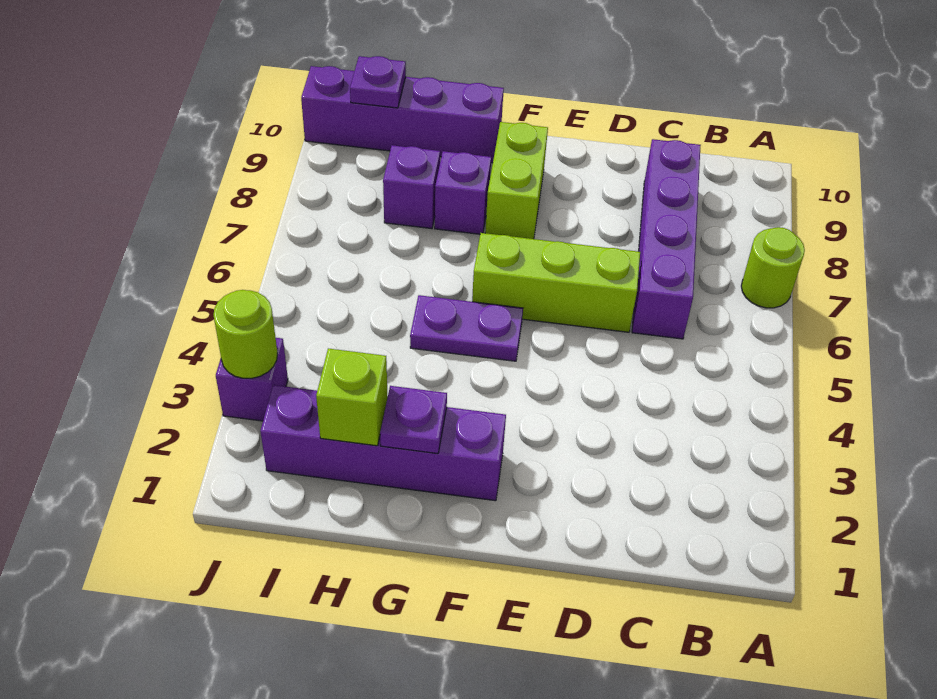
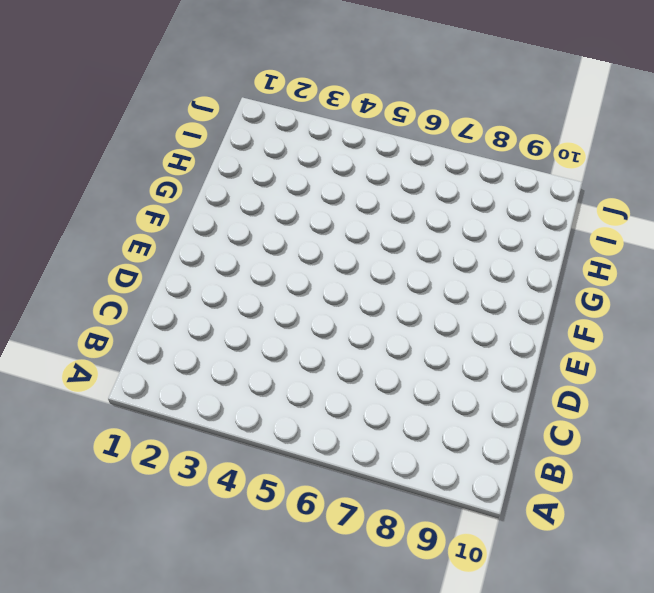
none -> lime round brick A7 level 1
none -> purple brick C6:C9 level 1
none -> lime brick D6:F6 level 1

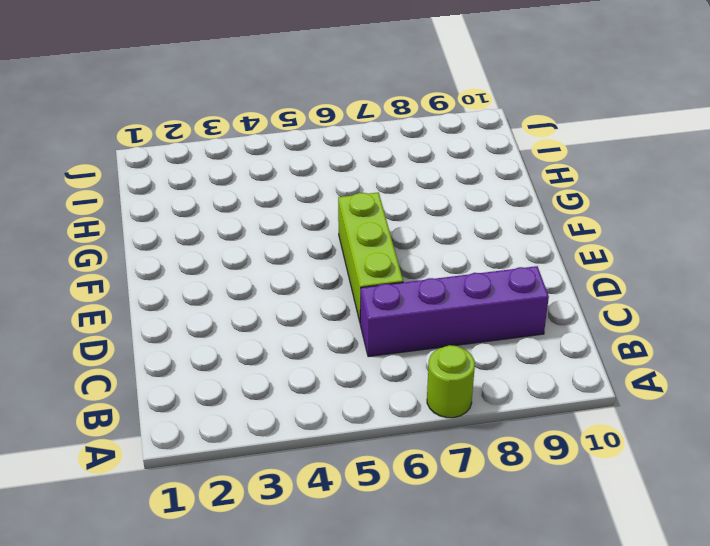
none -> purple brick F2:I2 level 1
none -> purple plate F5:G5 level 1
none -> lime brick F8:F9 level 1

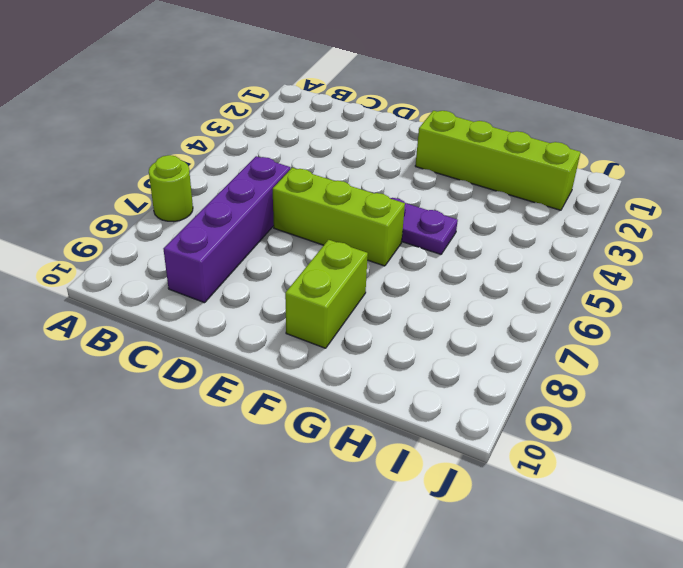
lime brick F2:I2 level 1 -> purple brick F2:I2 level 1
none -> purple brick G8 level 1
none -> purple brick G10:J10 level 1
none -> purple brick H8 level 1

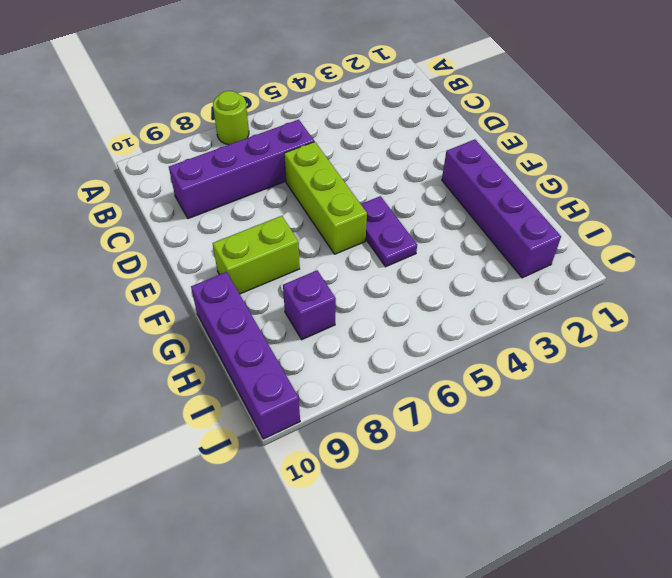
none -> purple brick G8 level 1
none -> purple brick J3 level 1
none -> purple plate G2 level 2

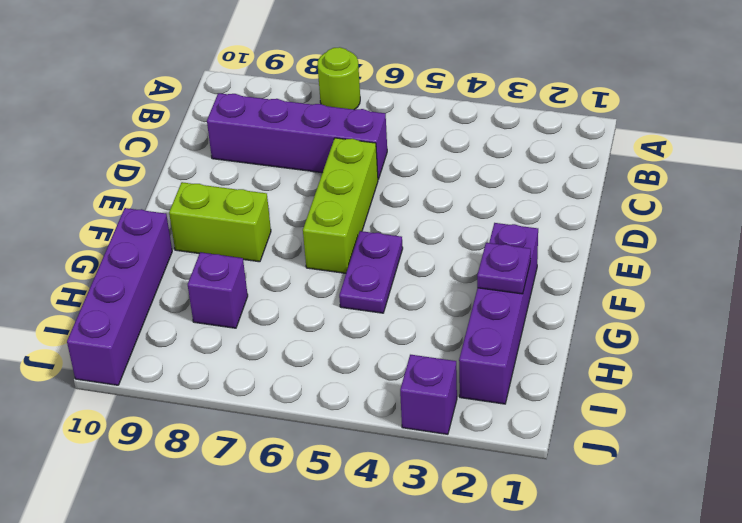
none -> purple brick G8 level 1
none -> lime brick H2 level 2
none -> purple plate I10 level 2

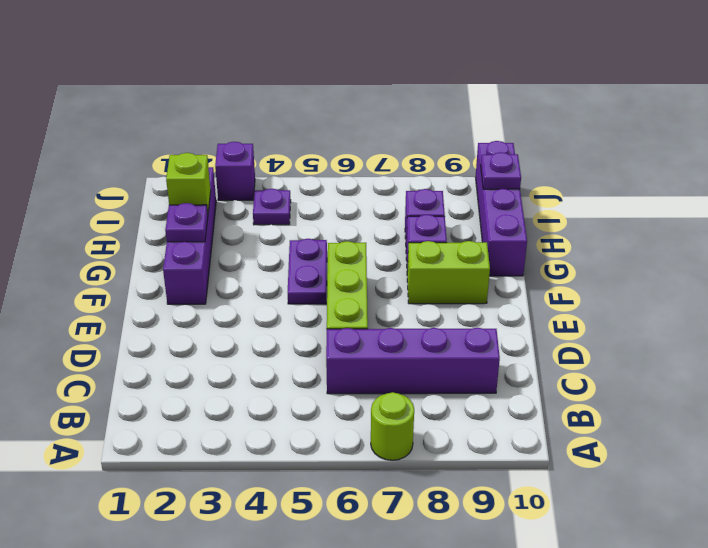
purple plate I4 level 1 -> none
none -> lime round brick J3 level 2

